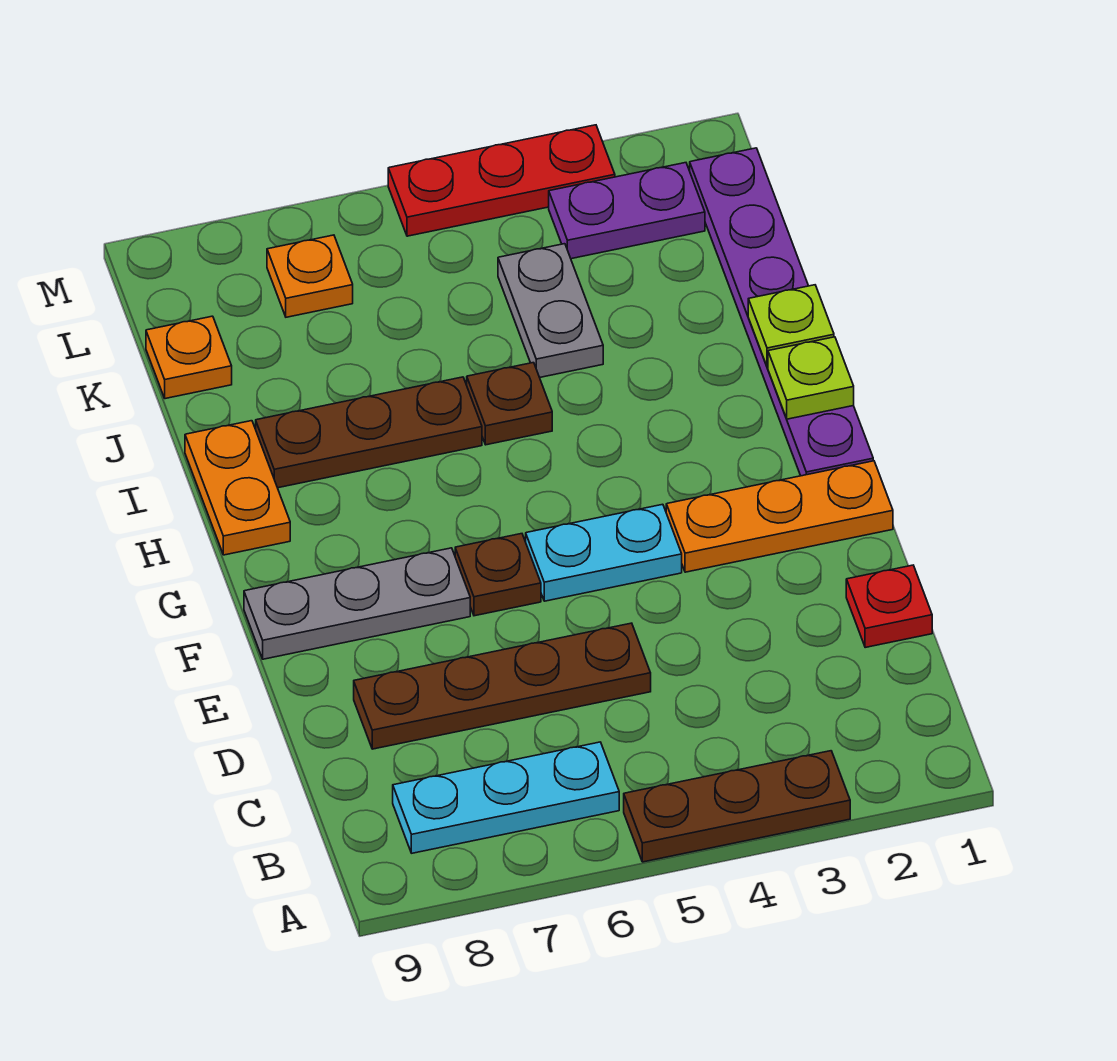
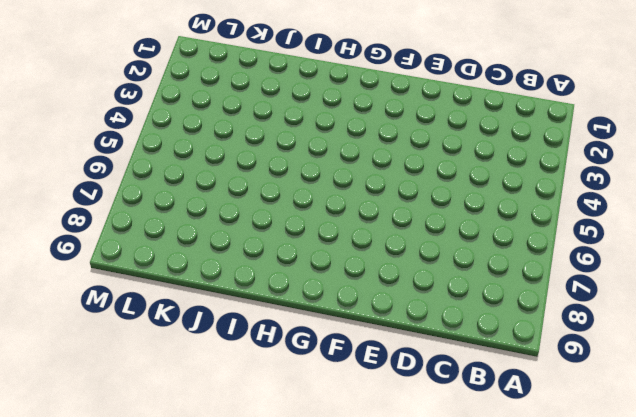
none -> brown plate A3:A5 level 1
none -> cyan plate B6:B8 level 1
none -> red plate D1 level 1

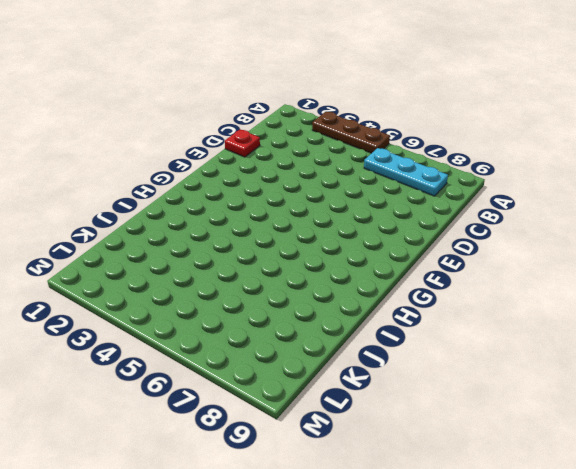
none -> brown plate D5:D8 level 1
none -> orange plate F1:F3 level 1
none -> cyan plate F4:F5 level 1

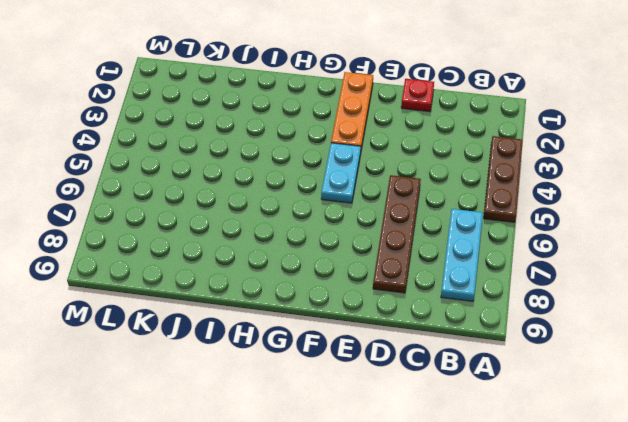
none -> brown plate F6 level 1
none -> grey plate F7:F9 level 1
none -> purple plate G1:L1 level 1

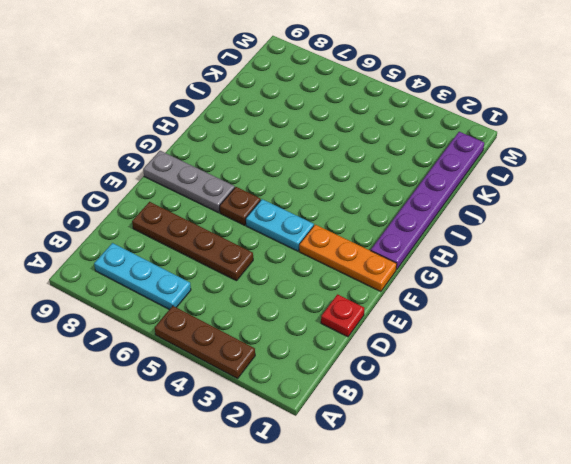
none -> orange plate H9:I9 level 1
none -> brown plate I5 level 1
none -> brown plate I6:I8 level 1

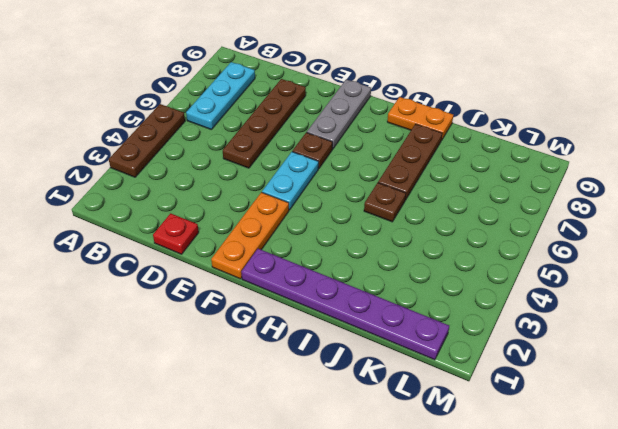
none -> grey plate J4:K4 level 1
none -> orange plate K9 level 1
none -> purple plate L2:L3 level 1

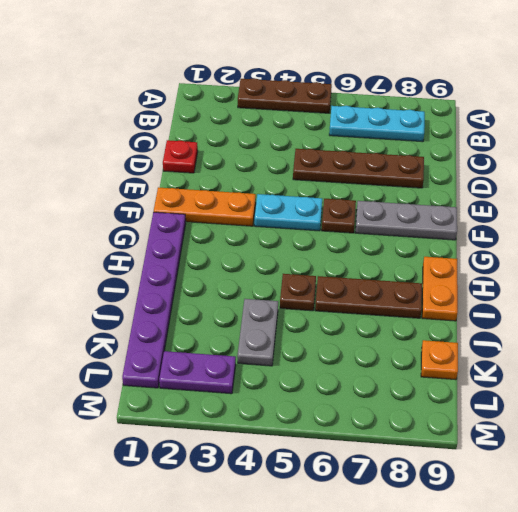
none -> orange plate L7 level 1
none -> red plate M3:M5 level 1
none -> lime plate H1 level 2

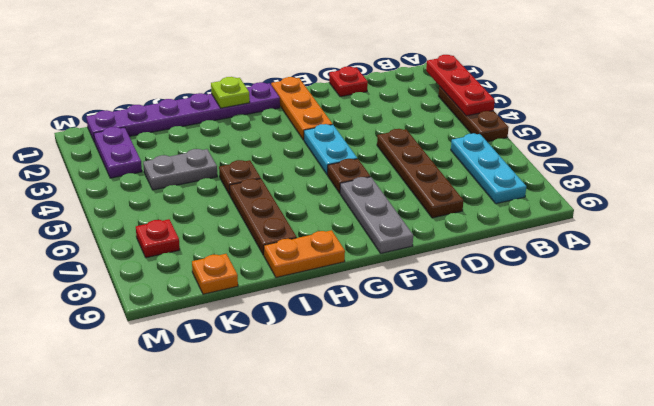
red plate A2:A4 level 2 -> red plate M3:M5 level 1
red plate L7 level 1 -> orange plate L7 level 1
none -> lime plate I1 level 2

